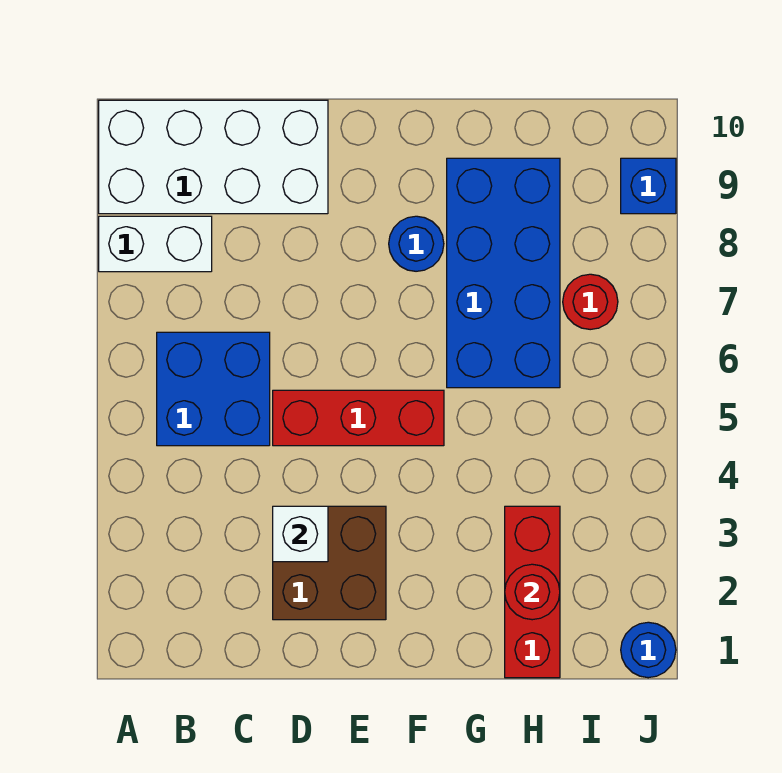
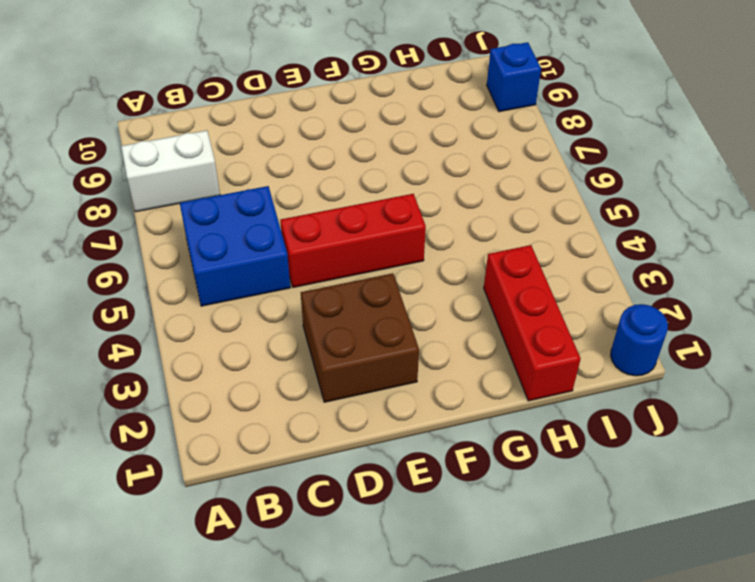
none -> white brick A9:D10 level 1
none -> blue round brick F8 level 1
none -> blue brick G6:H9 level 1

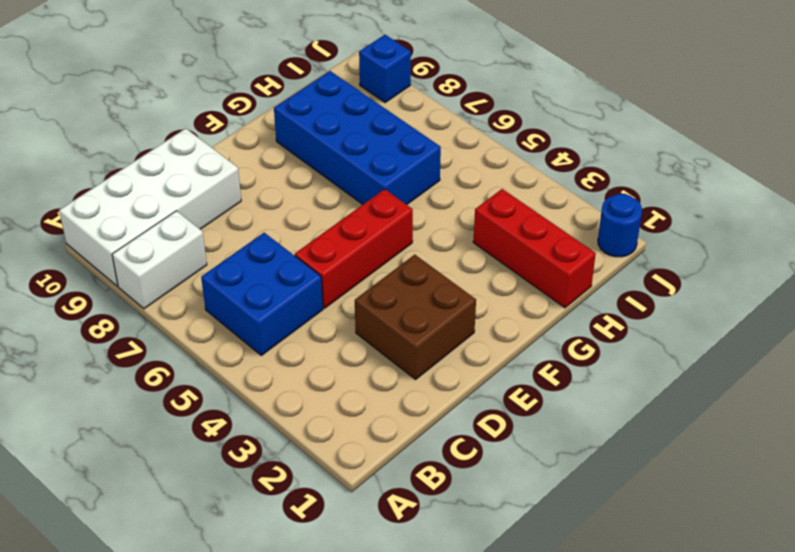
none -> blue round brick F8 level 1
none -> red round brick I7 level 1
none -> white brick D3 level 2

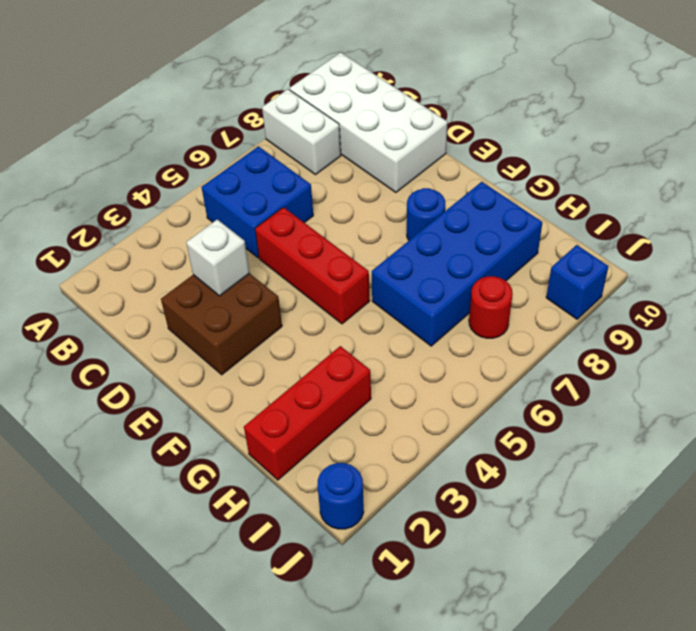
none -> red round brick H2 level 2

